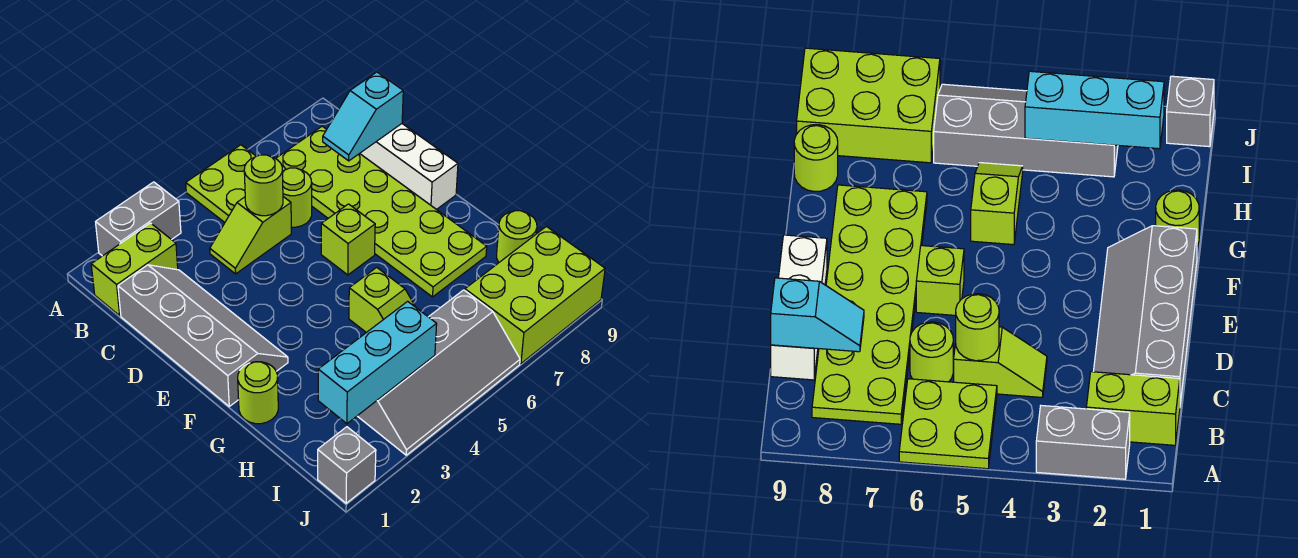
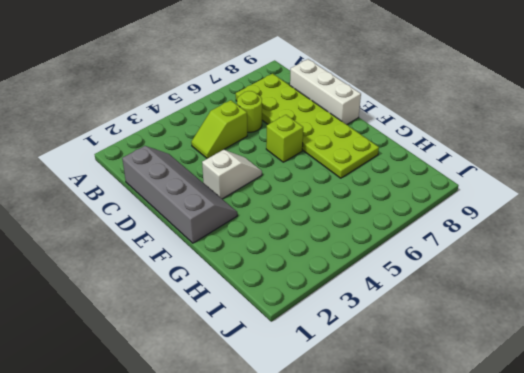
white slope E3:E4 level 1 top 3 -> none
none -> grey brick A2:A3 level 1
none -> lime plate A5:B6 level 1
none -> lime brick B1:B2 level 1

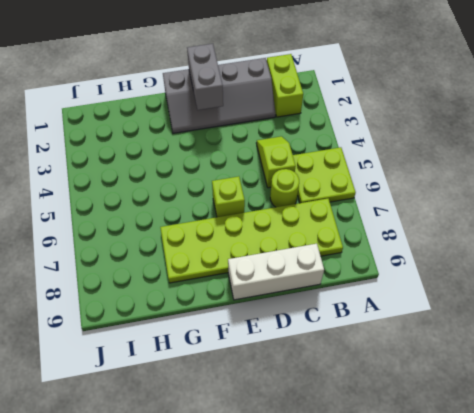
grey brick E1:E2 level 2 -> grey brick A2:A3 level 1
none -> lime round brick G1 level 1
none -> lime slope G5:H5 level 1 top G
none -> lime round brick H9 level 1

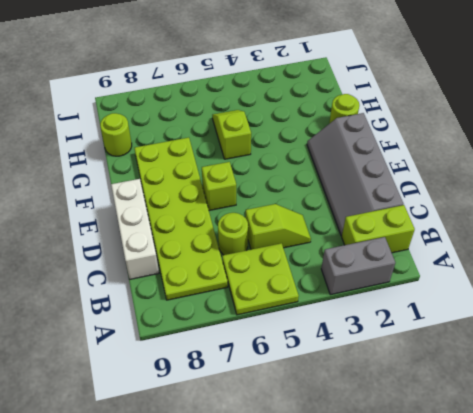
none -> grey slope I3:J6 level 1 top I
none -> lime brick I7:J9 level 1
none -> grey brick J1 level 1

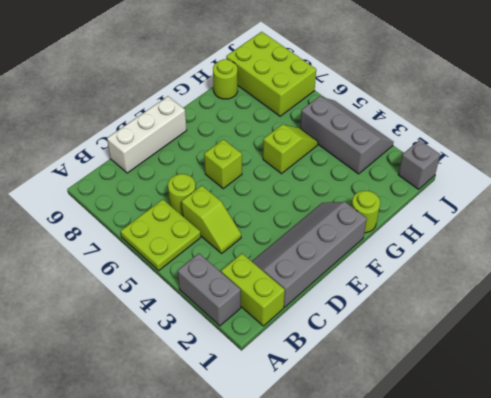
grey slope I3:J5 level 1 top I -> grey slope I3:J6 level 1 top I
none -> lime plate B7:G8 level 1
none -> lime round brick C5 level 2
none -> cyan slope C8:C9 level 2 top 9

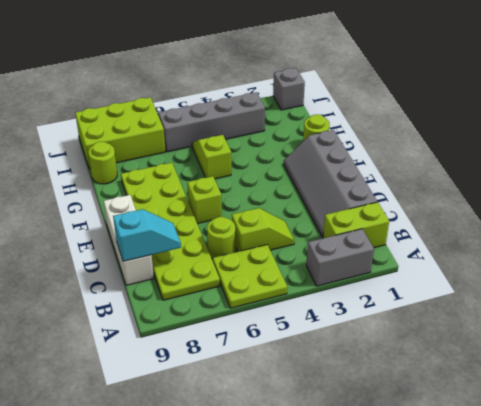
none -> lime round brick C5 level 2
none -> cyan brick I2:I4 level 2

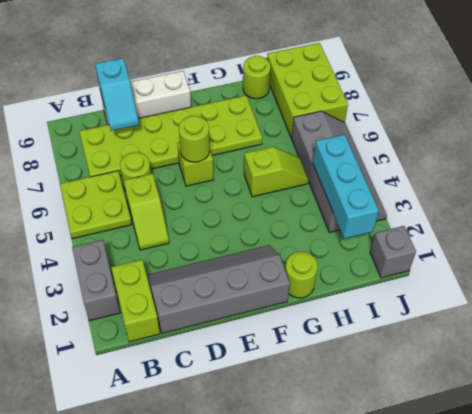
lime round brick E6 level 2 -> lime round brick C5 level 2

